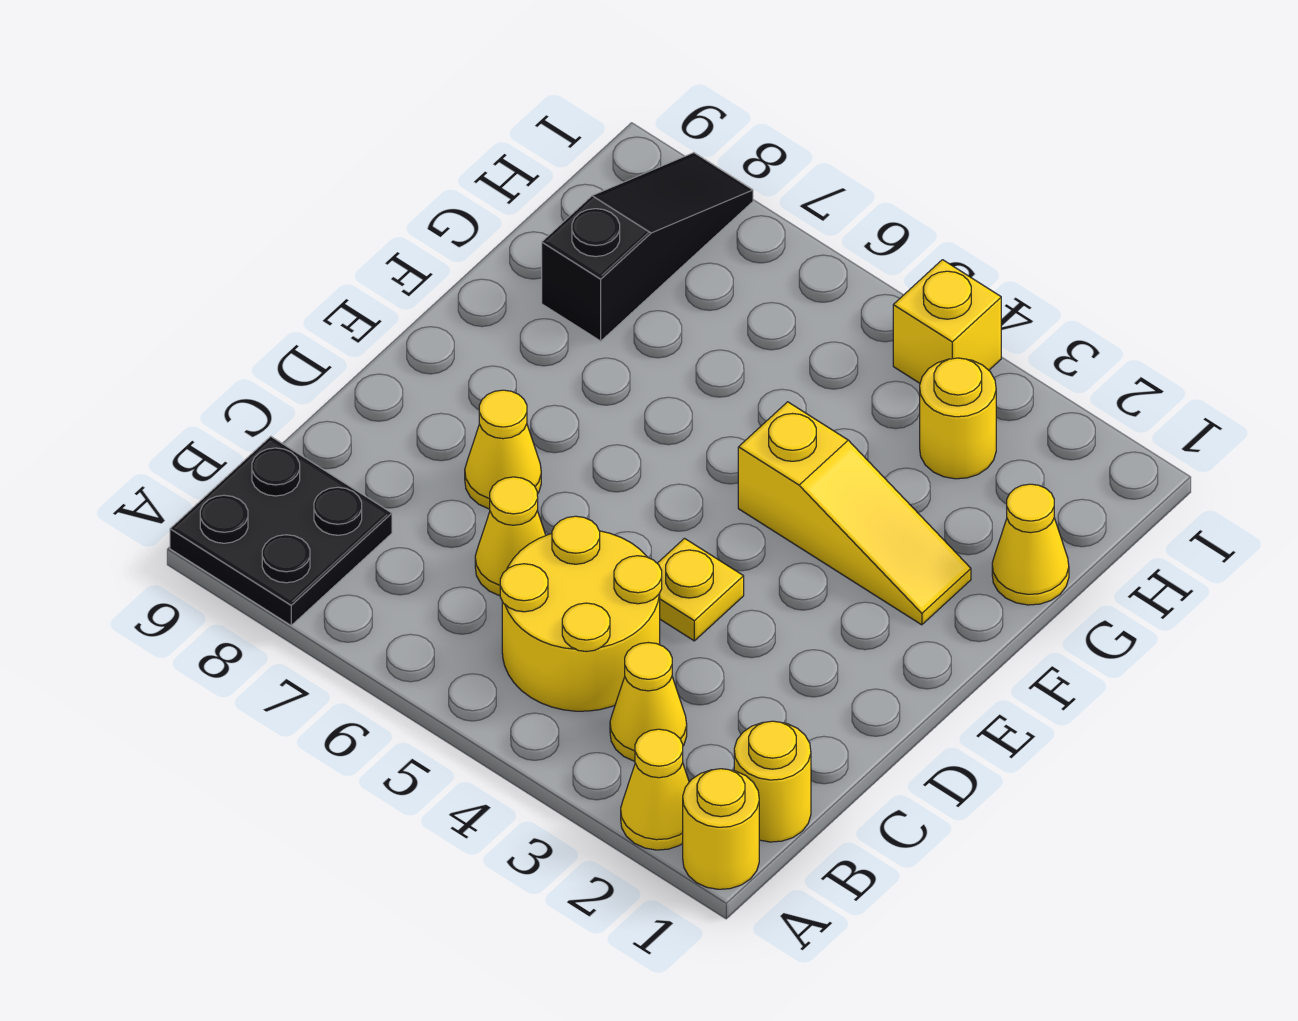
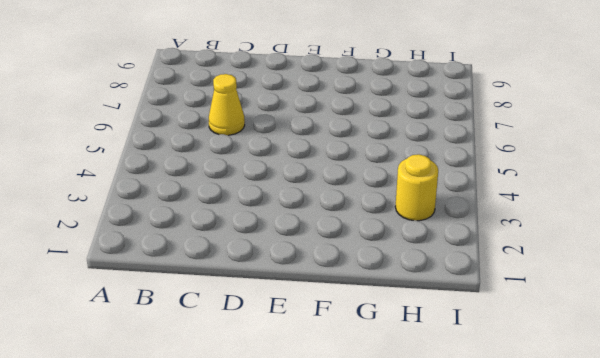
none -> yellow round brick A1 level 1
none -> yellow cone A2 level 1
none -> black plate A8:B9 level 1

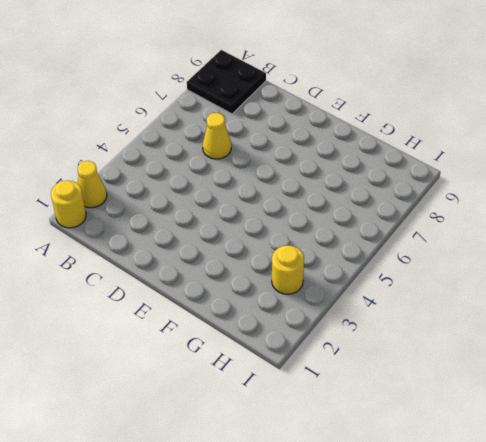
none -> yellow round brick B1 level 1
none -> yellow cone B3 level 1
none -> yellow round brick B4:C5 level 1

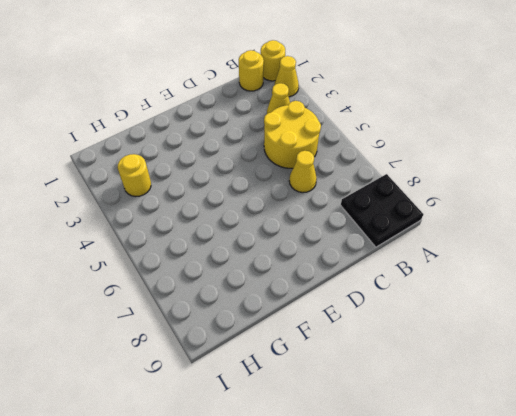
none -> yellow plate D4 level 1
none -> yellow cone D7 level 1
none -> yellow slope F2:F4 level 1 top 4

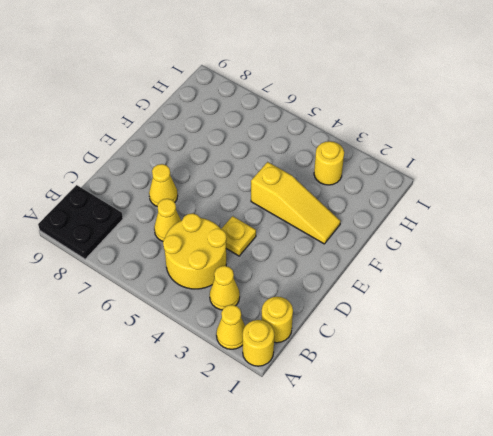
none -> yellow cone G1 level 1
none -> black slope G8:I8 level 1 top G
none -> yellow brick I4 level 1

